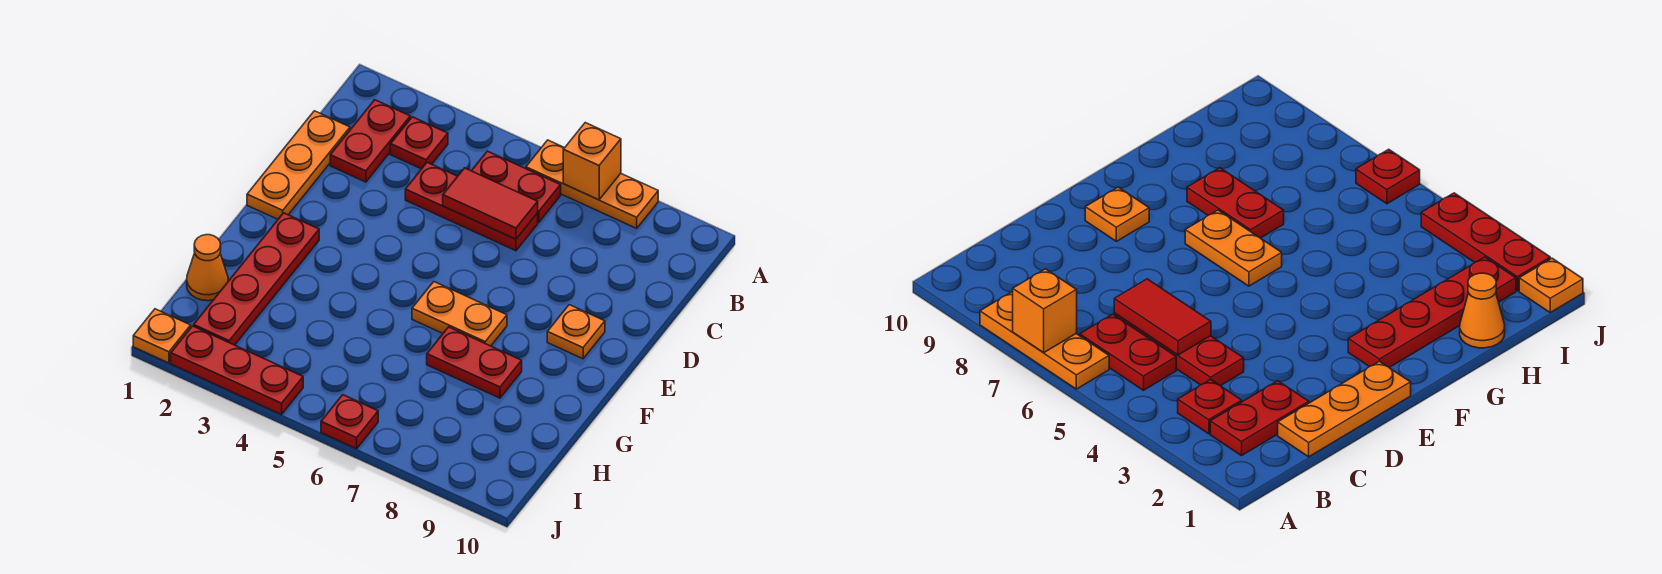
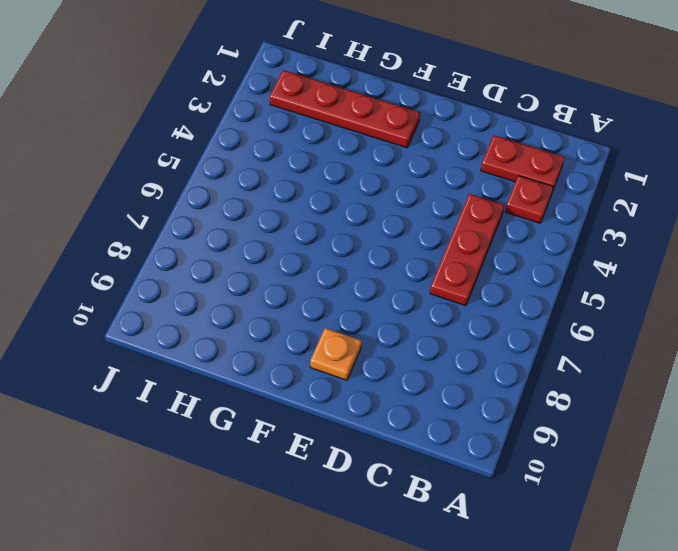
none -> orange plate A6:A8 level 1
none -> red plate B5:B6 level 1
none -> orange plate C1:E1 level 1

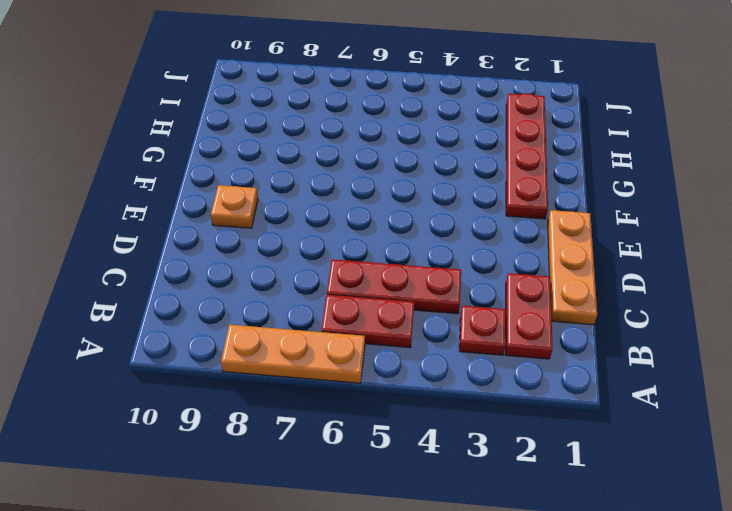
none -> orange plate F6:F7 level 1
none -> red plate G7:G8 level 1
none -> orange cone H1 level 1

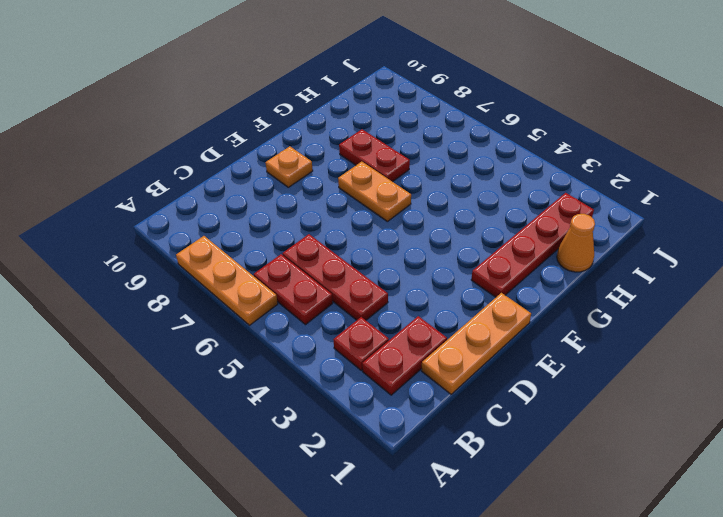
none -> orange plate J1 level 1
none -> red plate J2:J4 level 1
none -> red plate J6 level 1

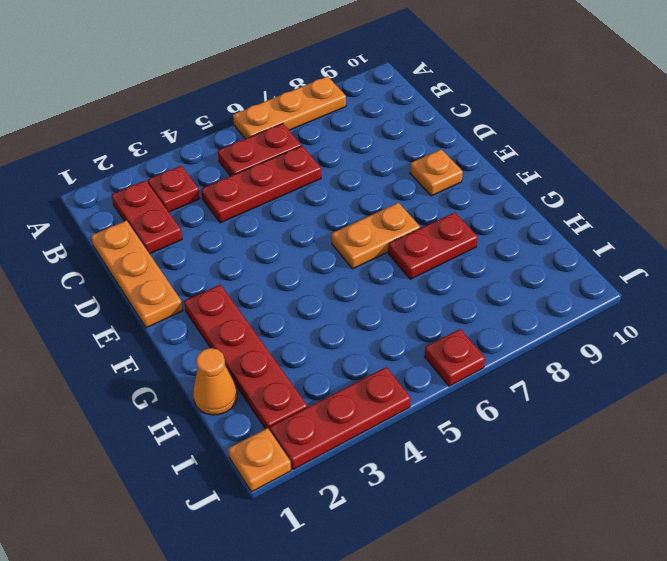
none -> orange brick A7 level 2
none -> red tile C5:C6 level 2

